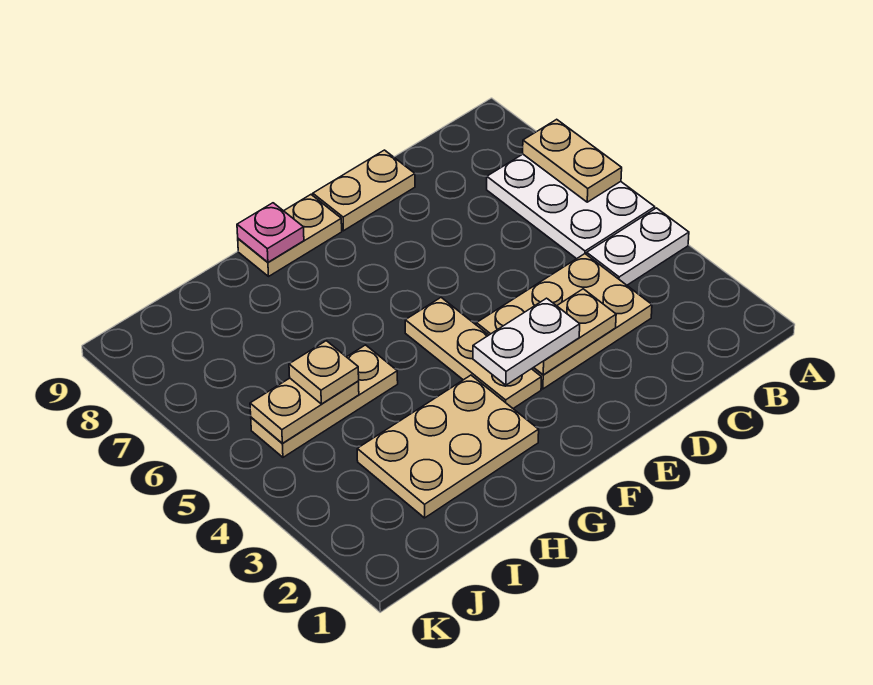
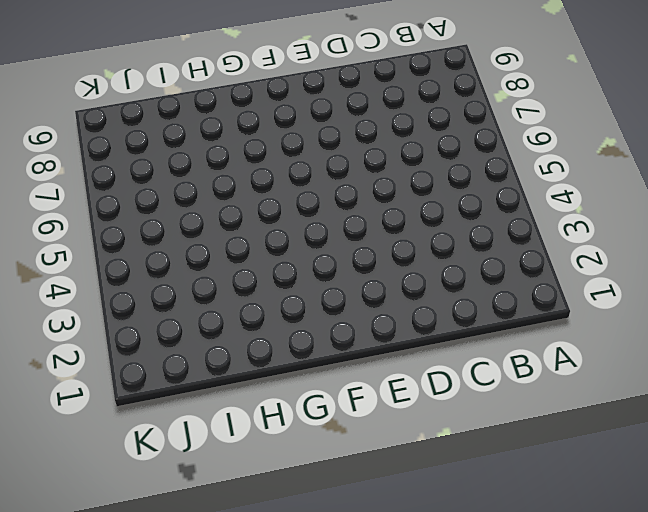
none -> white plate A4:B4 level 1
none -> white plate A5:B7 level 1
none -> tan plate C3:E4 level 1

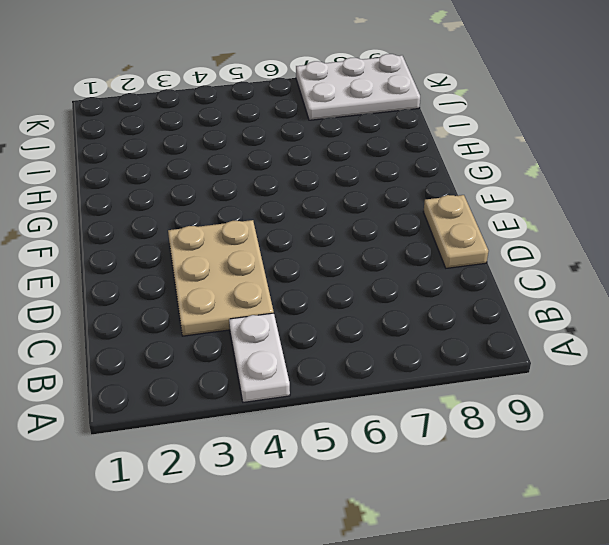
white plate J7:K9 level 1 -> white plate A5:B7 level 1
none -> tan plate F3:F5 level 1
none -> tan plate F9:G9 level 1
none -> tan plate G2:I3 level 1

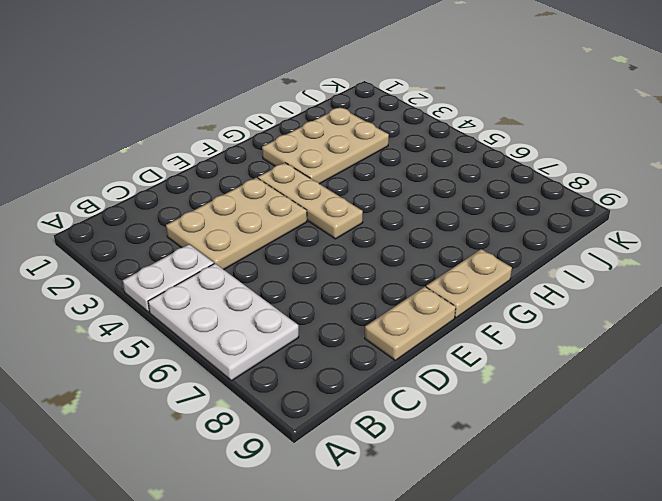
none -> tan plate H5:J5 level 1
none -> tan plate A6:A7 level 2
none -> tan plate D3:E3 level 2

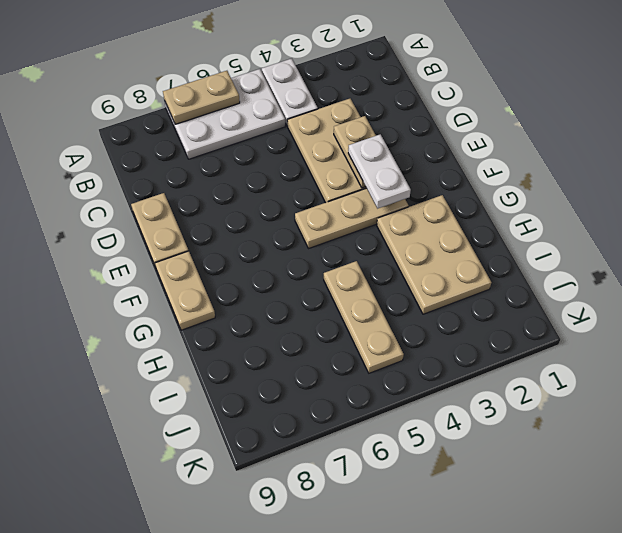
none -> pink plate G9 level 2
none -> tan plate I5:J5 level 2
none -> tan plate I5 level 3

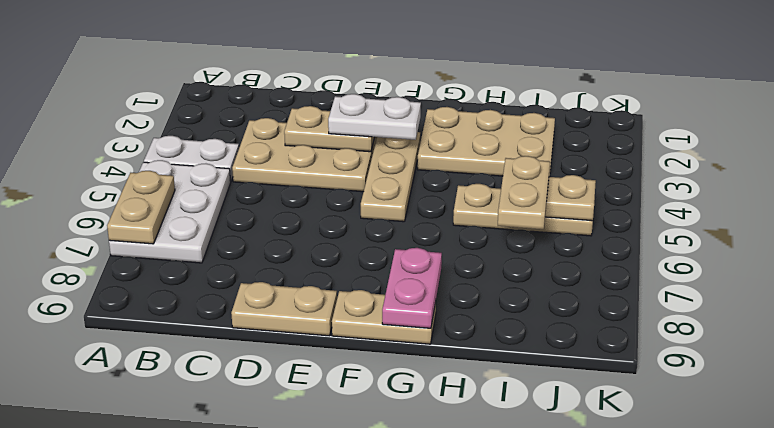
pink plate G8:G9 level 2 -> pink plate G9 level 2
tan plate I5:I6 level 3 -> tan plate I5 level 3

